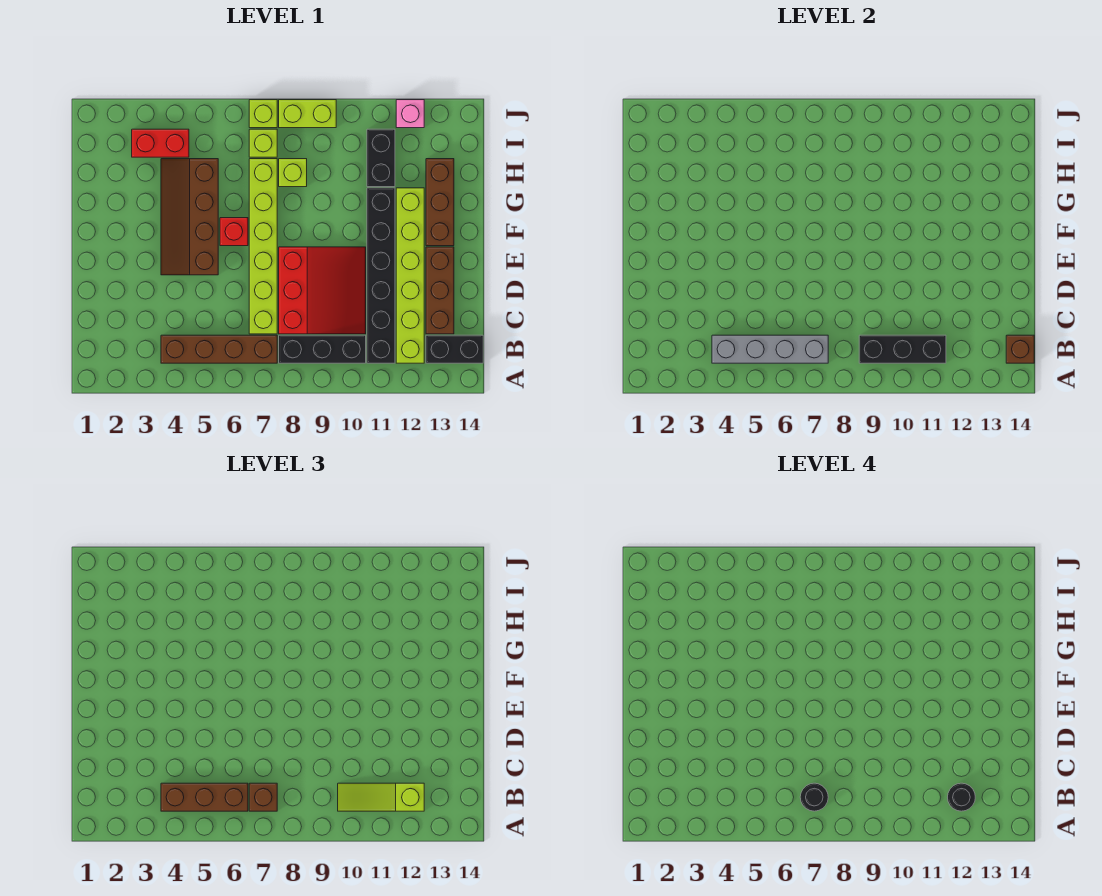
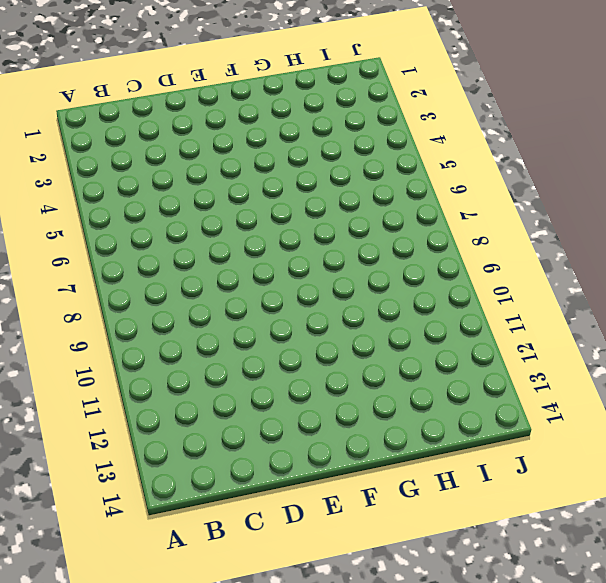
none -> brown brick B4:B7 level 1
none -> black brick B8:B10 level 1
none -> black brick B11:G11 level 1

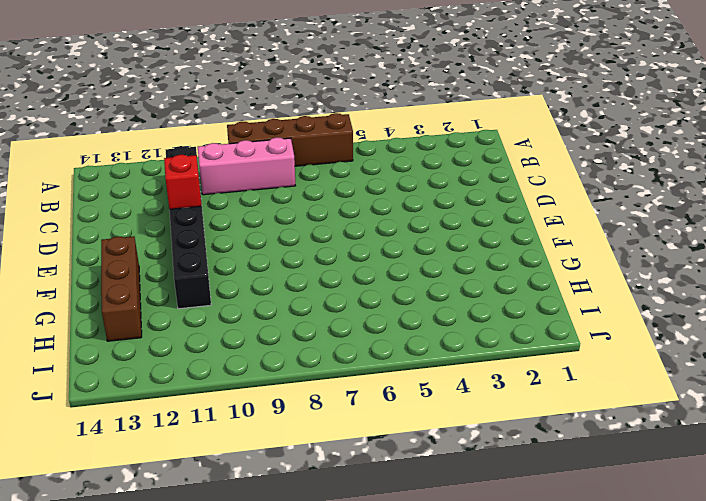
brown brick A6:A9 level 1 -> brown brick B4:B7 level 1
pink brick B8:B10 level 1 -> black brick B8:B10 level 1
red brick D11 level 2 -> red brick F6 level 1
none -> lime brick B12:G12 level 1
none -> black brick B13:B14 level 1
none -> lime brick C7:H7 level 1

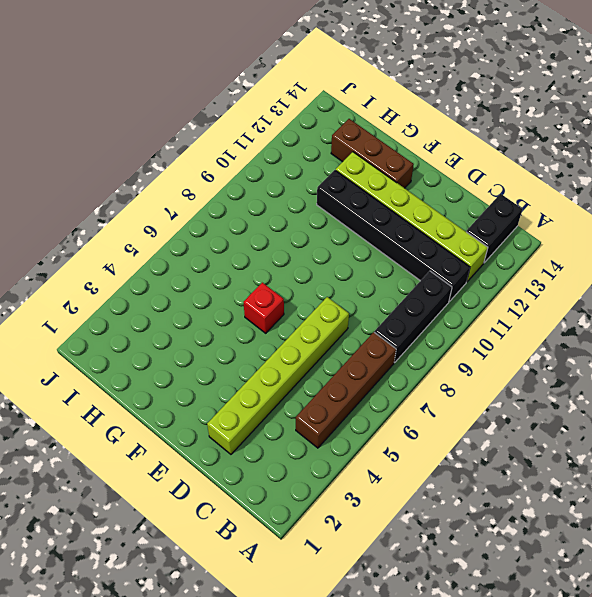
lime brick D2:D7 level 1 -> lime brick C7:H7 level 1
none -> red slope C8:E10 level 1 top 8
none -> brown brick C13:E13 level 1
none -> brown slope E4:H5 level 1 top 5

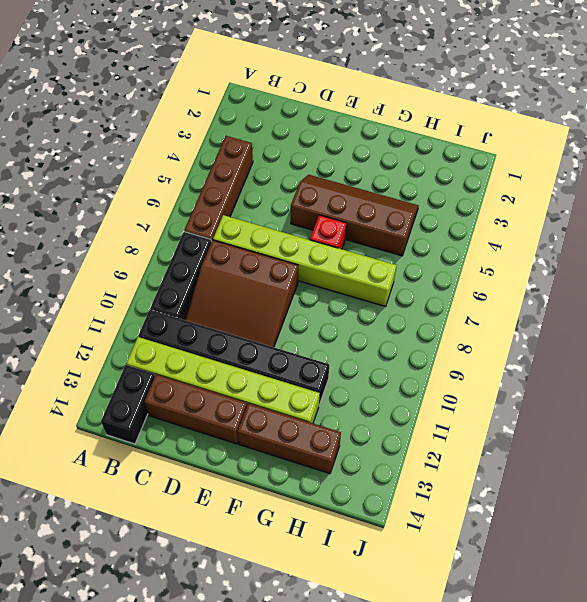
brown slope C8:E10 level 1 top 8 -> red slope C8:E10 level 1 top 8
none -> lime brick H8 level 1
none -> black brick H11:I11 level 1
none -> red brick I3:I4 level 1

